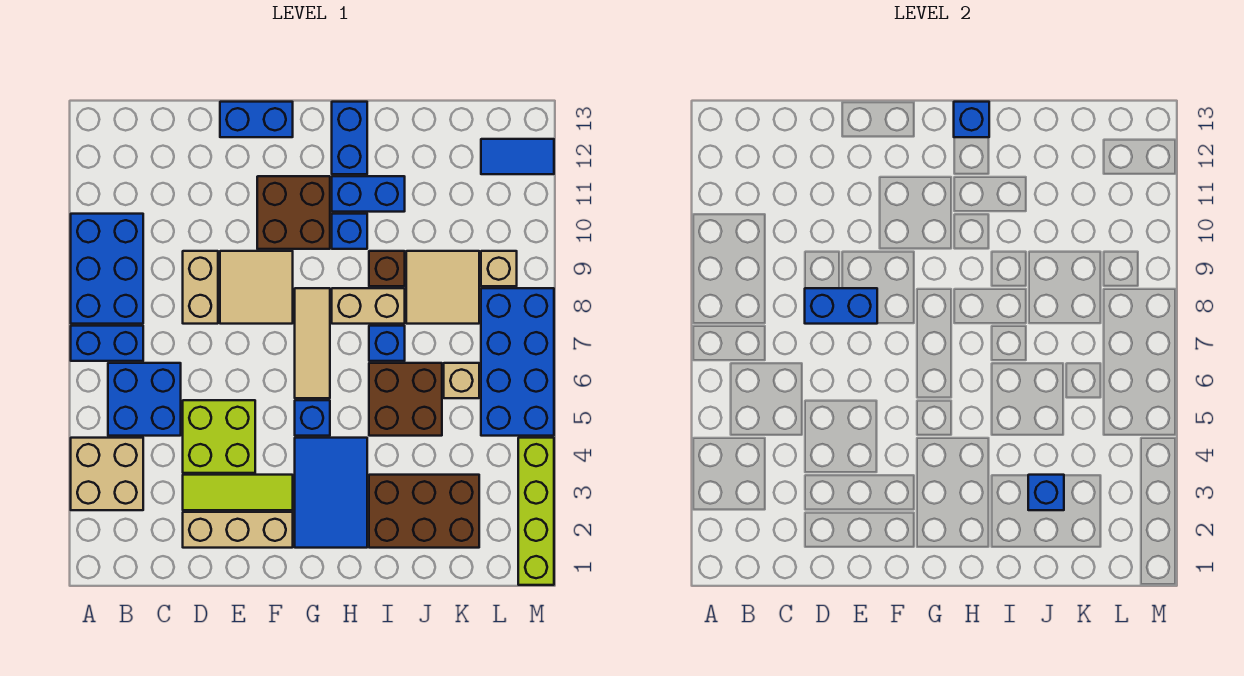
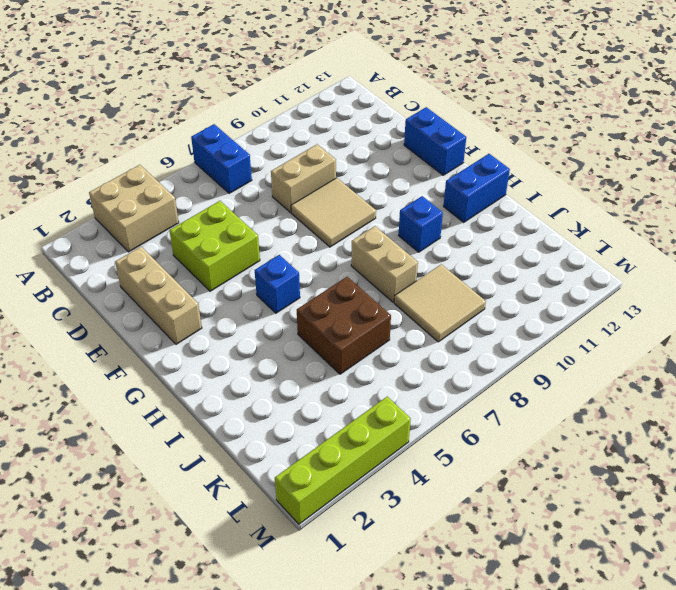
none -> blue brick A8:B10 level 1
none -> blue brick B5:C6 level 1
none -> lime tile D3:F3 level 1
none -> brown brick F10:G11 level 1

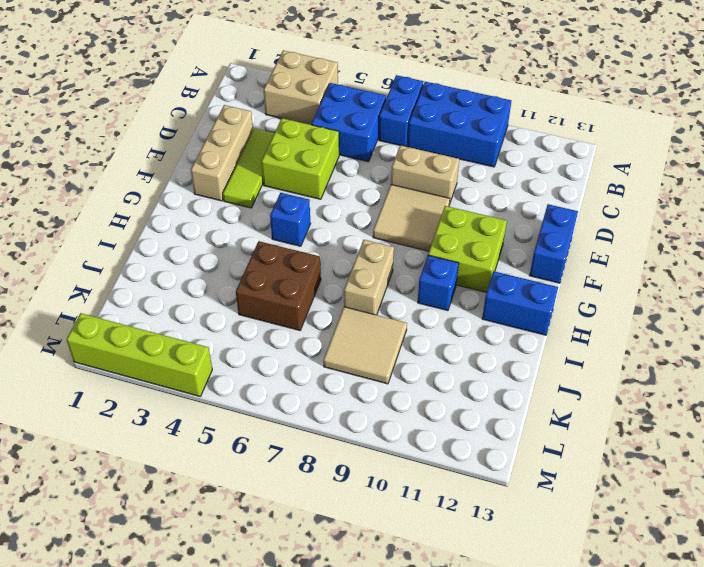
lime brick F10:G11 level 1 -> brown brick F10:G11 level 1
none -> blue tile G2:H4 level 1
none -> tan tile G6:G8 level 1
none -> blue brick H11:I11 level 1
none -> brown brick I2:K3 level 1

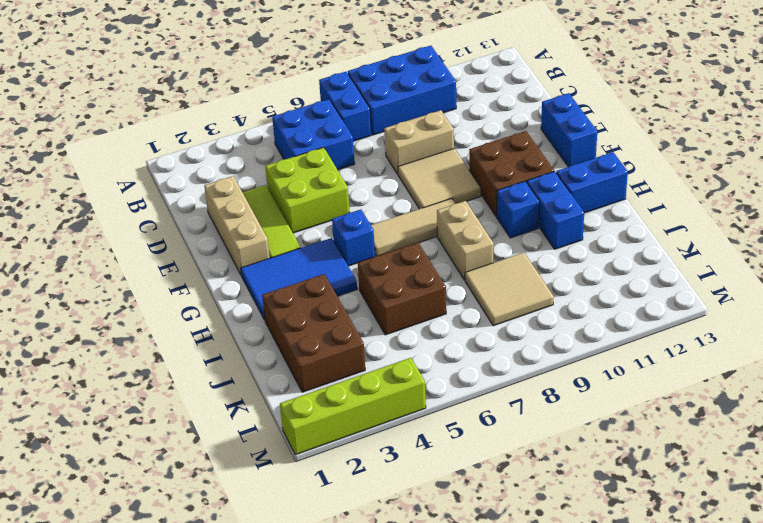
none -> tan brick A3:B4 level 1
none -> blue brick I7 level 1
none -> brown brick I9 level 1
none -> tan brick K6 level 1

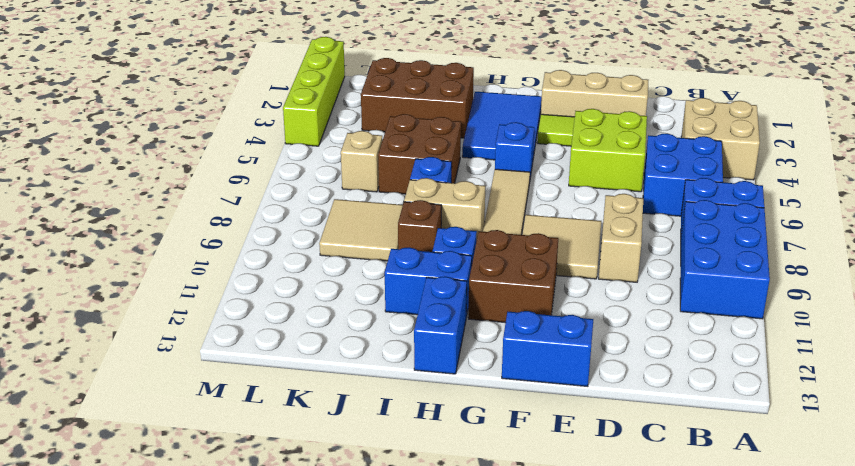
none -> blue brick L5:M8 level 1
none -> tan brick L9 level 1
none -> blue tile L12:M12 level 1
none -> blue brick D8:E8 level 2

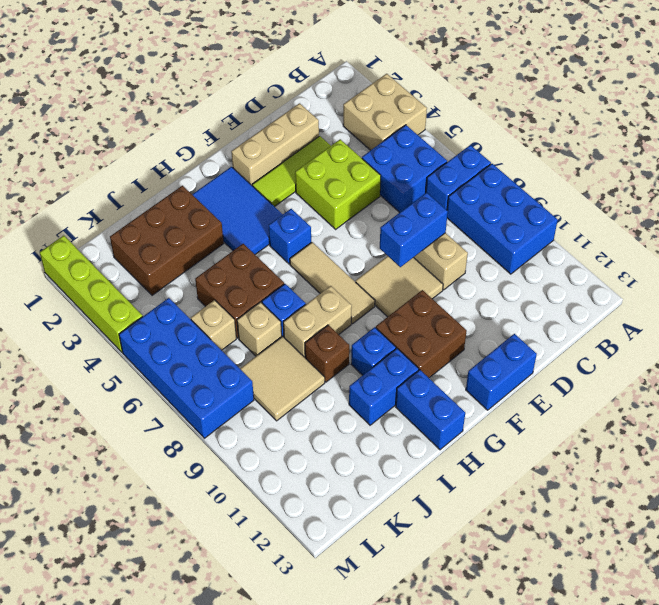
tan brick J7 level 1 -> tan brick L9 level 1
none -> blue tile L12:M12 level 1
none -> blue brick H13 level 2
none -> blue brick J3 level 2

